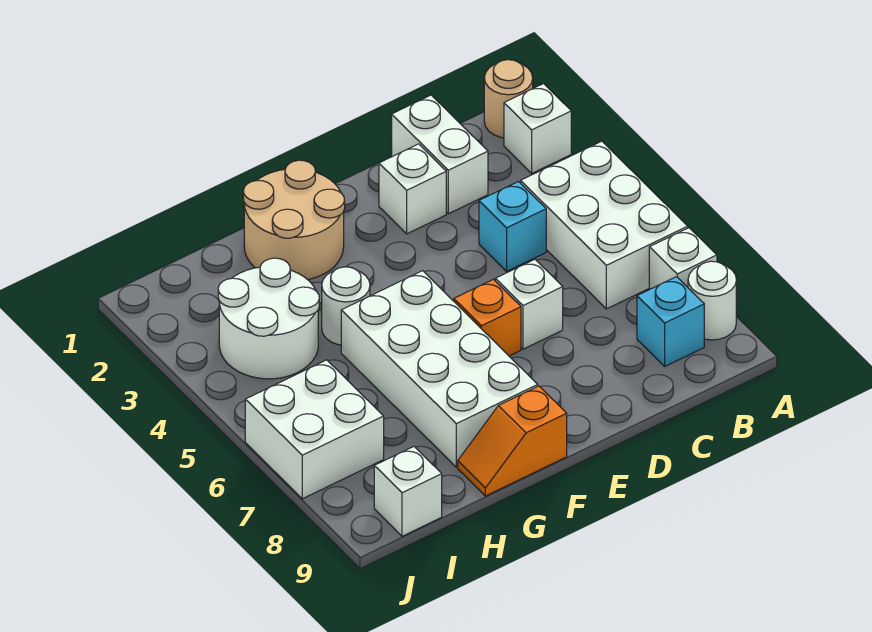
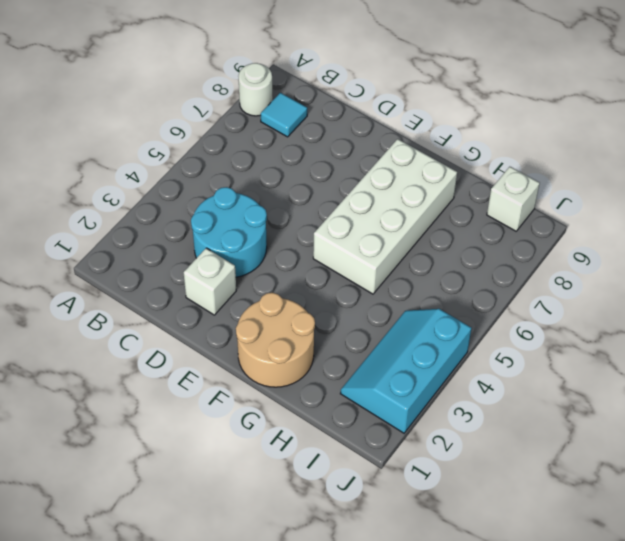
cyan tile B8 level 1 -> cyan brick B8 level 1
cyan round brick C3:D4 level 1 -> cyan brick C4 level 1
cyan slope I2:J4 level 1 top J -> white round brick H3:I4 level 1
none -> tan round brick A1 level 1
none -> white brick A2 level 1
none -> white brick A4:B6 level 1

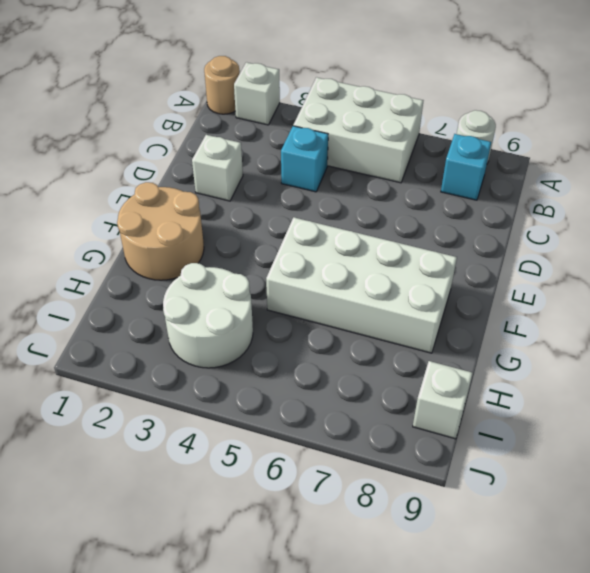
none -> white brick A7 level 1
none -> white brick C1:C2 level 1
none -> white brick D6 level 1

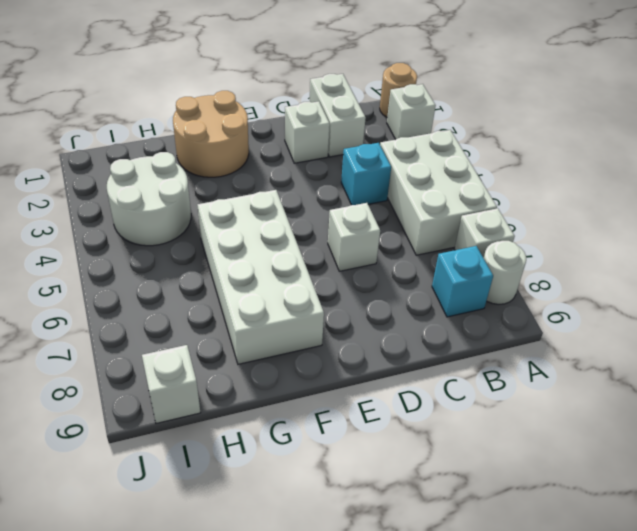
none -> orange brick E6 level 1
none -> orange slope F9:G9 level 1 top F
none -> white round brick G4 level 1

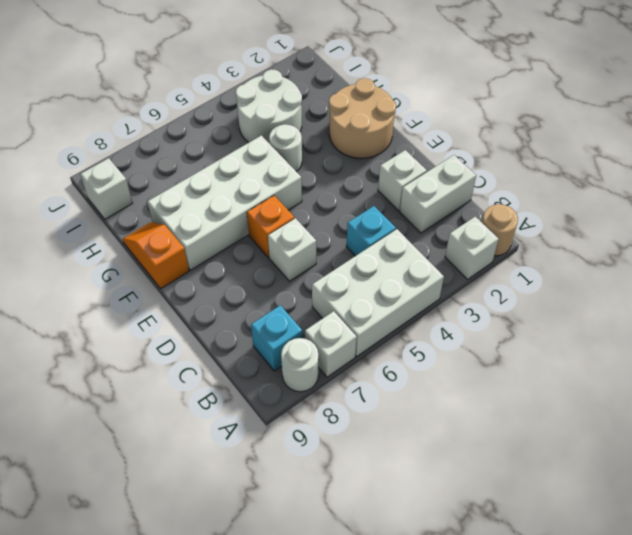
none -> white brick I6:J7 level 1

